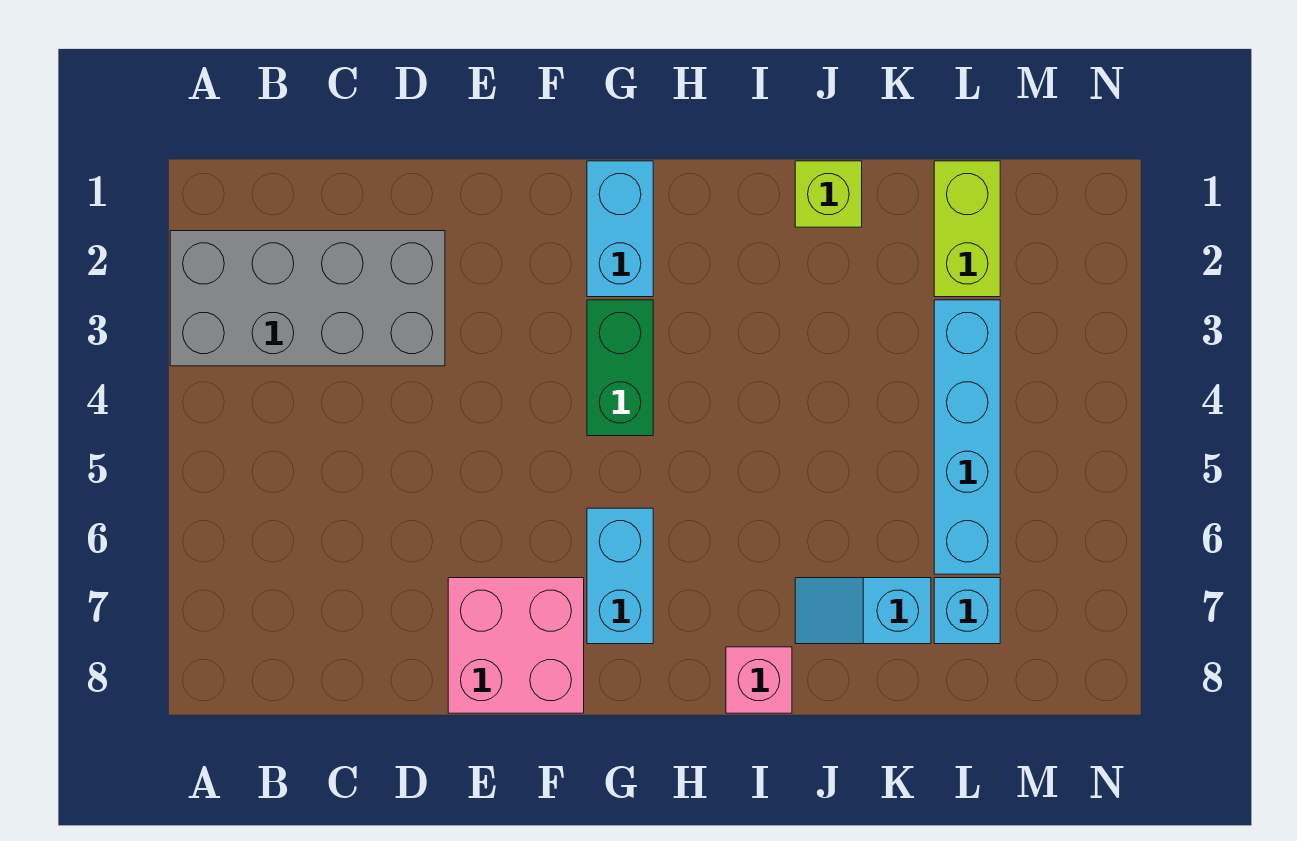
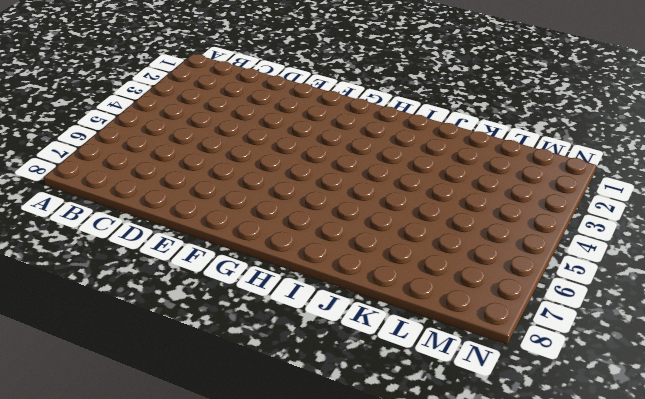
none -> grey brick A2:D3 level 1
none -> pink brick E7:F8 level 1

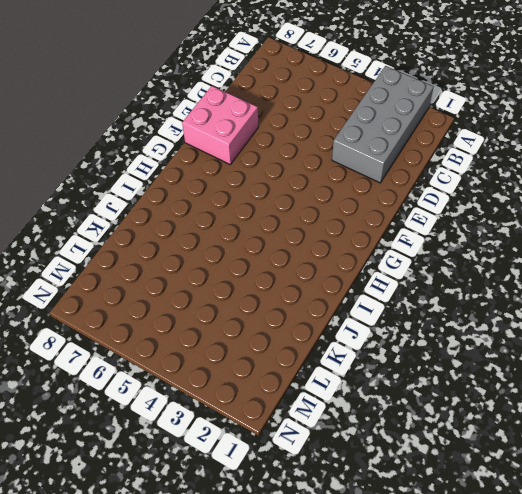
none -> cyan brick G1:G2 level 1
none -> green brick G3:G4 level 1

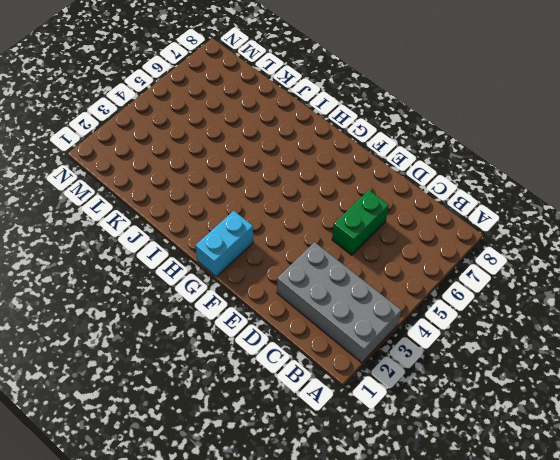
green brick D5:D6 level 1 -> green brick G3:G4 level 1
none -> pink brick E7:F8 level 1
none -> cyan brick G6:G7 level 1

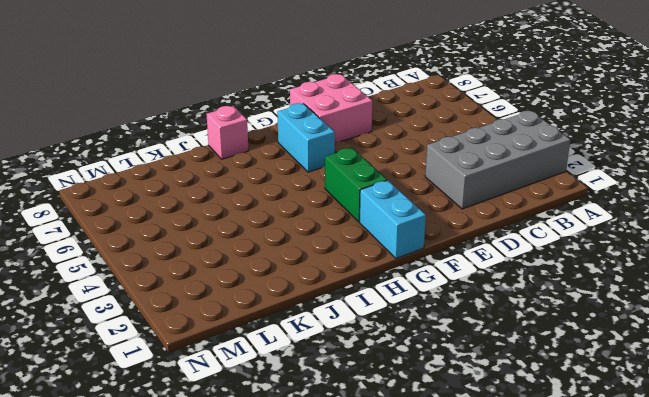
none -> lime brick J1 level 1
none -> cyan slope J7:K7 level 1 top K

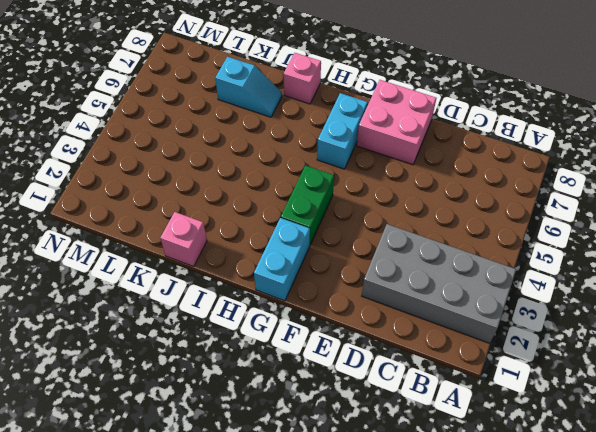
pink brick J1 level 1 -> lime brick J1 level 1
none -> lime brick L1:L2 level 1
none -> cyan brick L3:L6 level 1

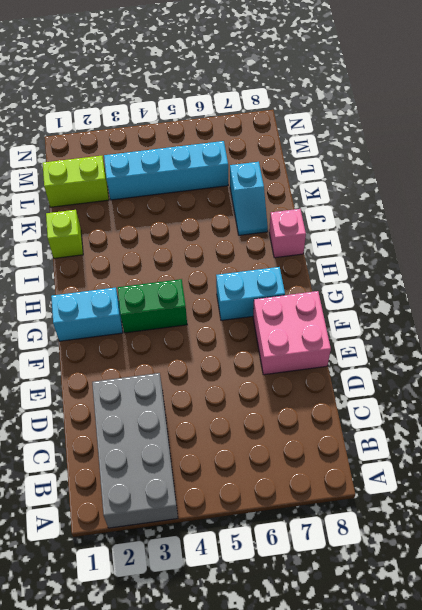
none -> cyan brick L7 level 1

